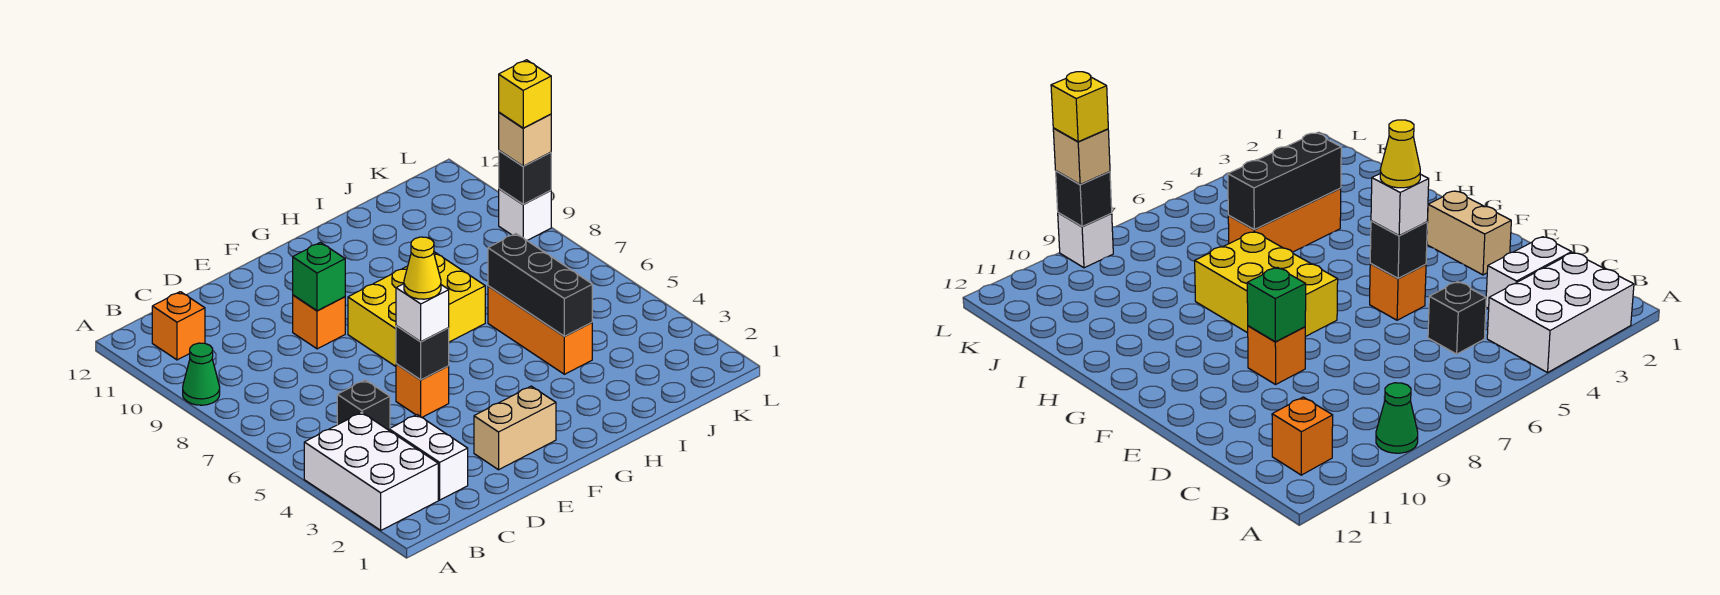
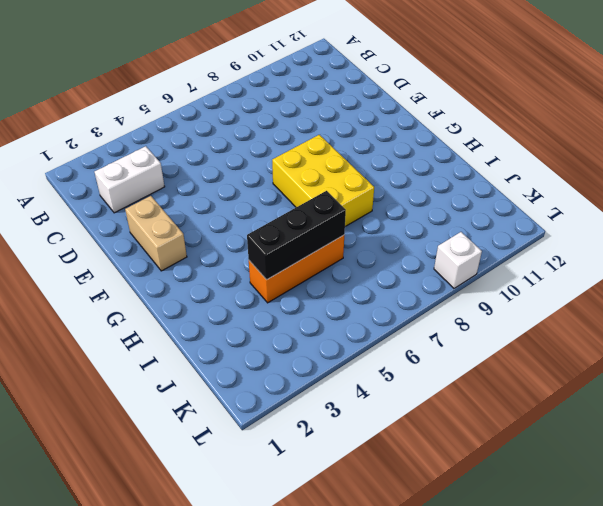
none -> white brick A2:B4 level 1
none -> green cone A9 level 1
none -> orange brick B11 level 1

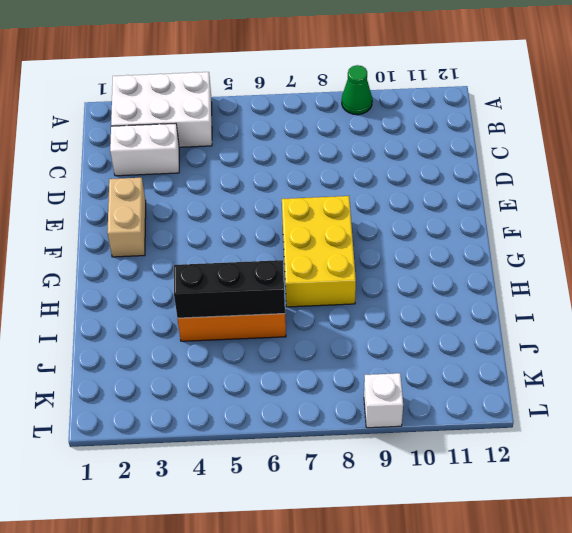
none -> orange brick B11 level 1
none -> black brick C5 level 1
none -> orange brick E5 level 1

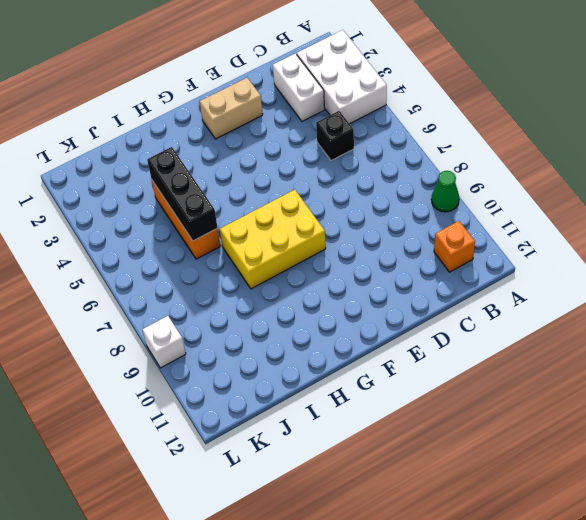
none -> orange brick E5 level 1
none -> orange brick E9 level 1
none -> black brick E5 level 2

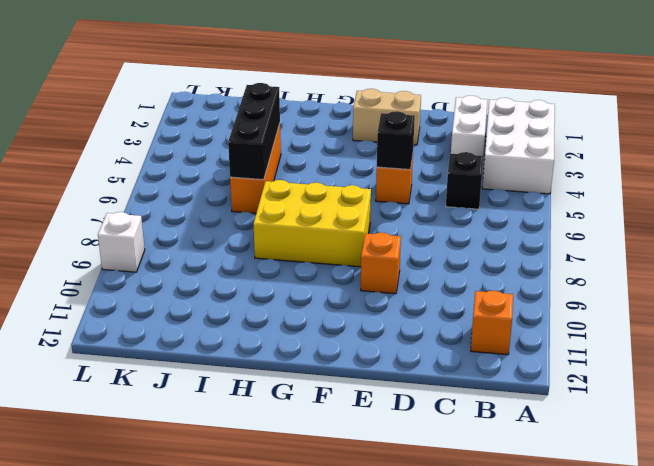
none -> green cone A9 level 1
none -> green brick E9 level 2
none -> black brick L9 level 2

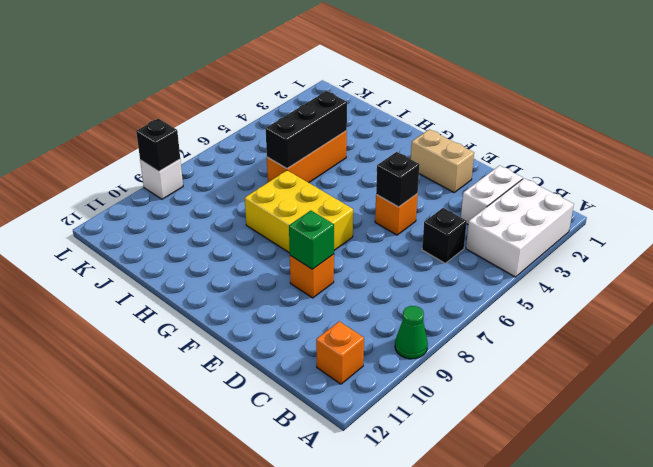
none -> white brick E5 level 3
none -> tan brick L9 level 3
none -> yellow cone E5 level 4

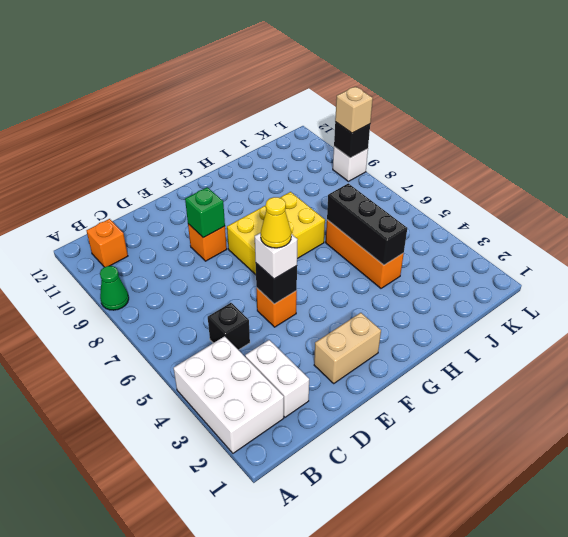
none -> yellow brick L9 level 4

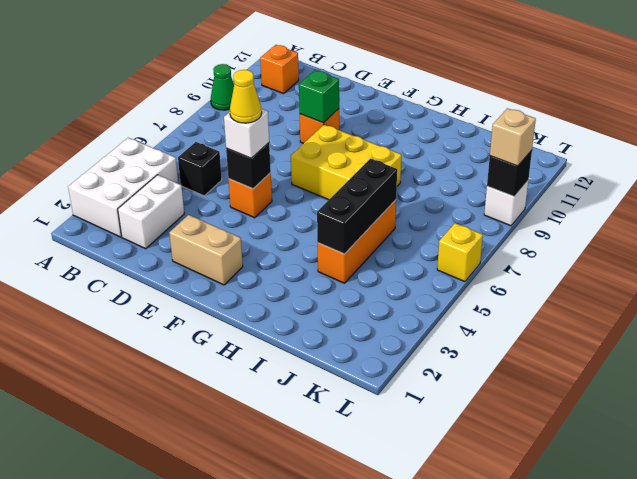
yellow brick L6 level 1 -> yellow brick L9 level 4

